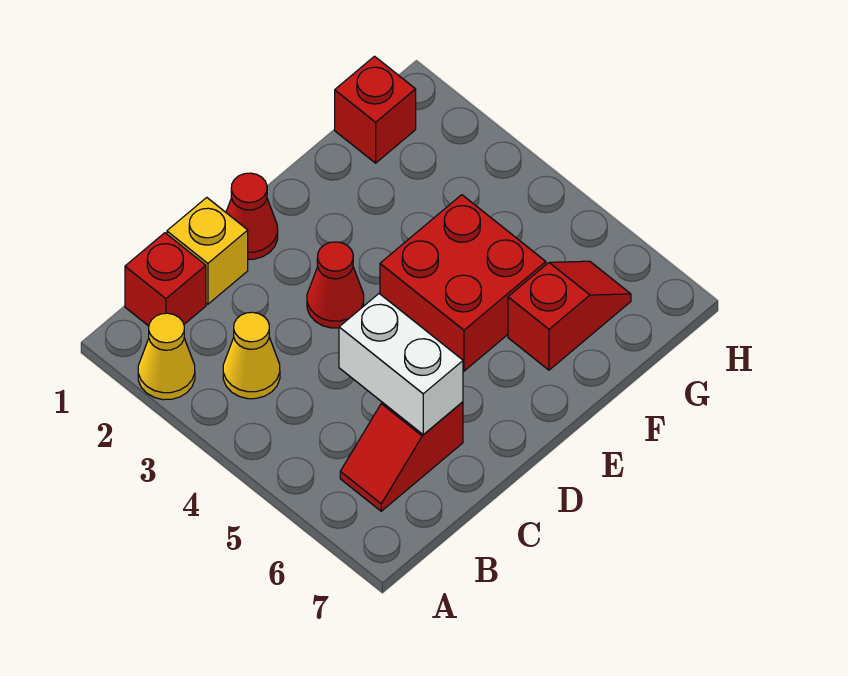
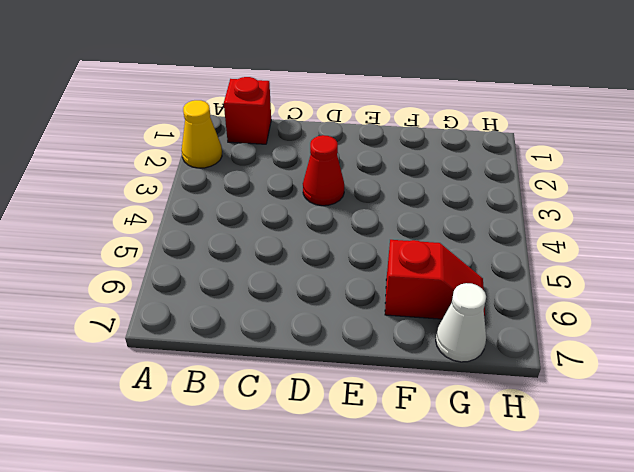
white cone G7 level 1 -> none
none -> yellow cone B3 level 1
none -> red slope B6:C6 level 1 top C

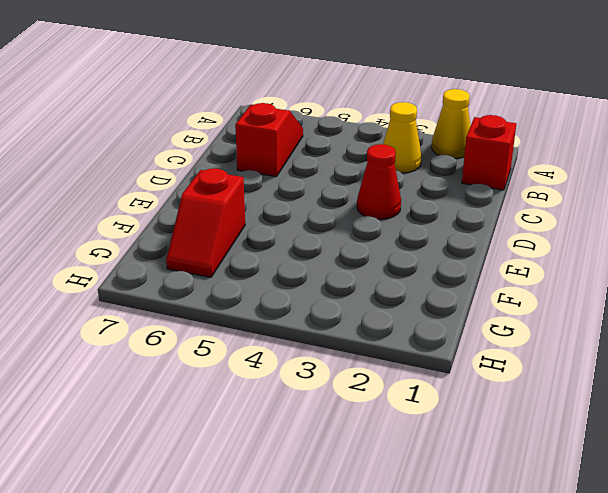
none -> yellow brick C1 level 1
none -> red cone D1 level 1

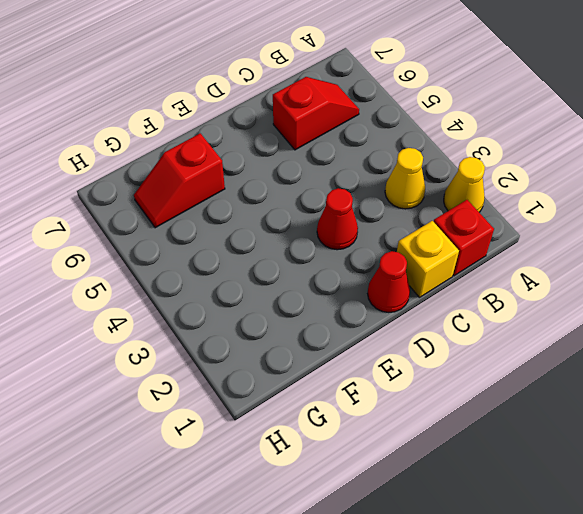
none -> red brick E4:F5 level 1
none -> red brick G1 level 1

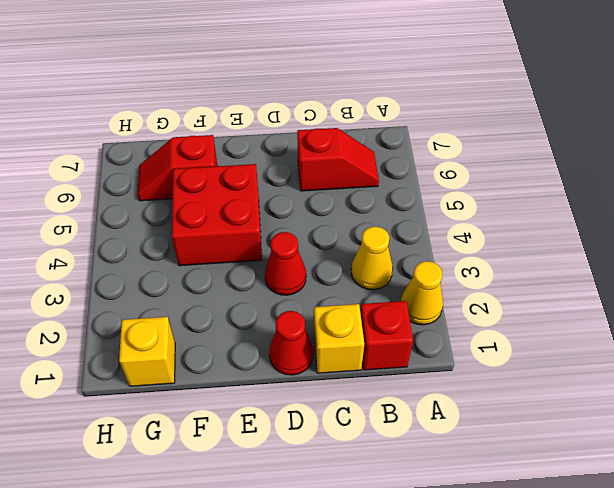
yellow brick G1 level 1 -> red brick G1 level 1
none -> white brick C5:C6 level 2

